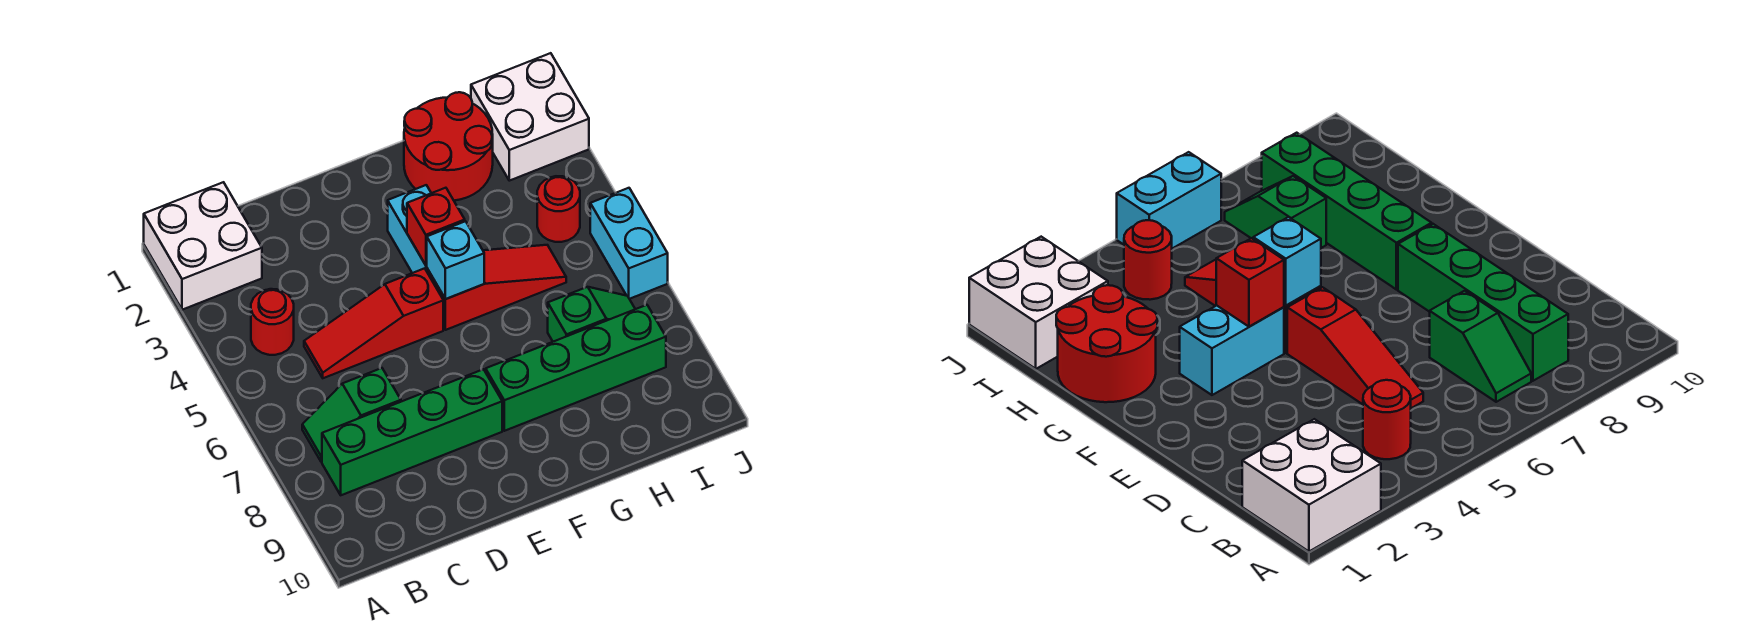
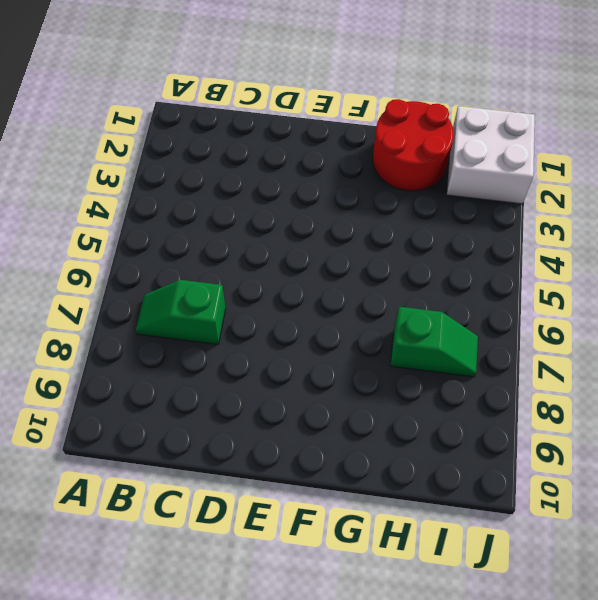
none -> white brick A1:B2 level 1
none -> red round brick B4 level 1
none -> green brick B8:E8 level 1

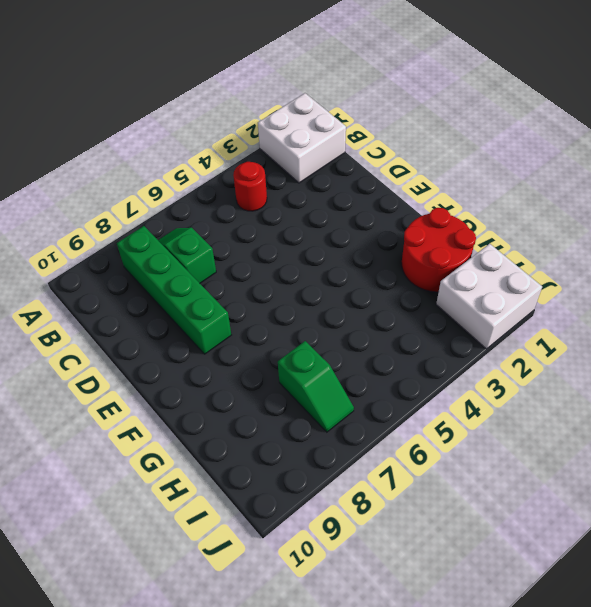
none -> red slope C5:E5 level 1 top E
none -> cyan brick F3:F4 level 1
none -> red slope F5:H5 level 1 top F

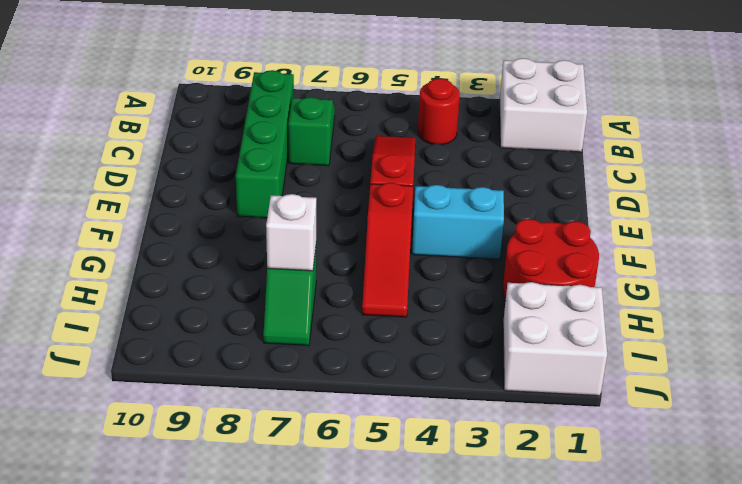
white brick H7 level 2 -> none
none -> green brick F8:I8 level 1
none -> red round brick I4 level 1
none -> cyan brick J5:J6 level 1

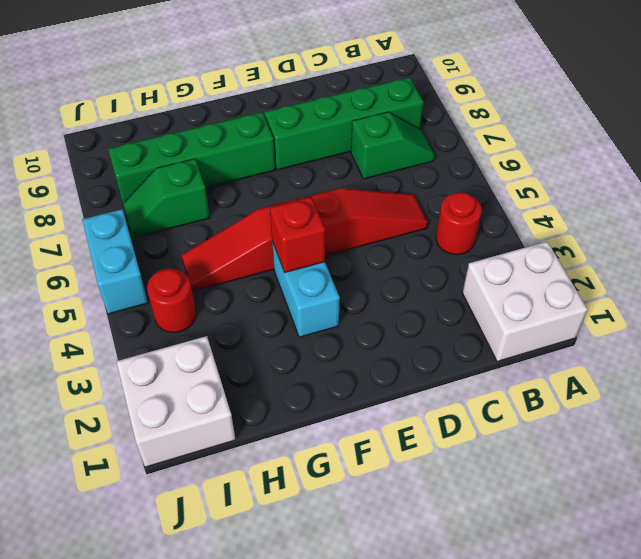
none -> red round brick G1:H2 level 1
none -> cyan brick F5 level 2

